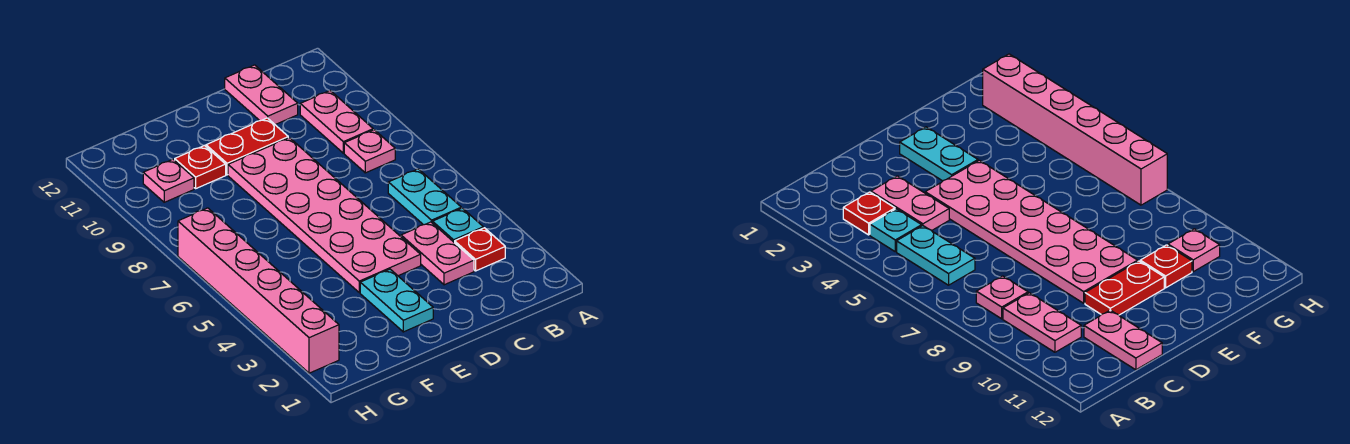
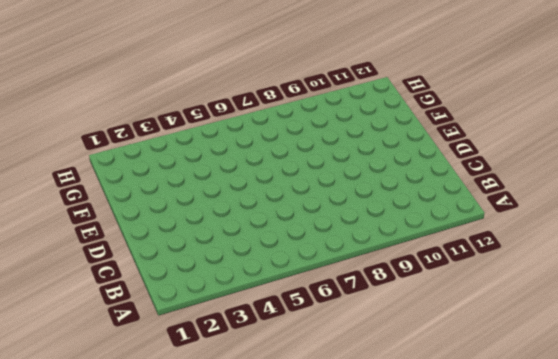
none -> red plate B3 level 1
none -> cyan plate B4 level 1
none -> cyan plate B5:B6 level 1

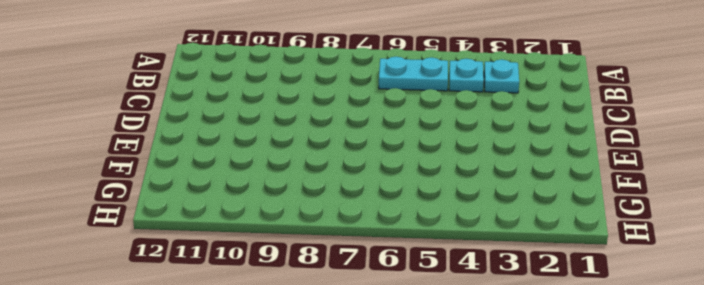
cyan plate B3 level 1 -> red plate B3 level 1
none -> pink plate B8 level 1
none -> pink plate B9:B10 level 1
none -> pink plate C3:C4 level 1

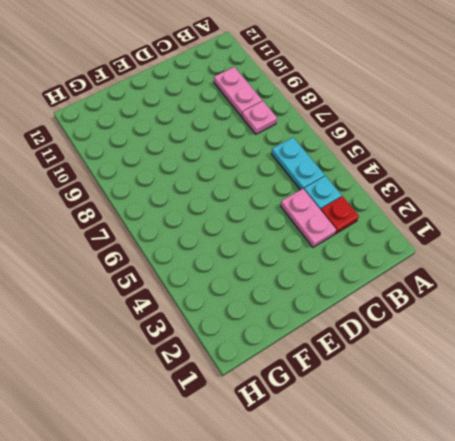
none -> pink plate C11:C12 level 1
none -> pink plate D4:E9 level 1
none -> red plate D10:E10 level 1

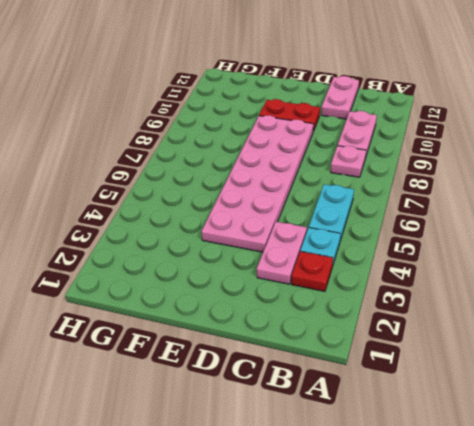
none -> cyan plate E2:E3 level 1
none -> red plate F10 level 1
none -> pink plate G10 level 1

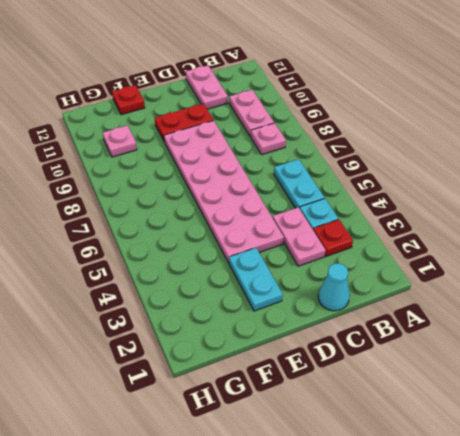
cyan cone C1 level 1 -> none
red plate F12 level 1 -> red plate F10 level 1
none -> pink brick H2:H7 level 1

